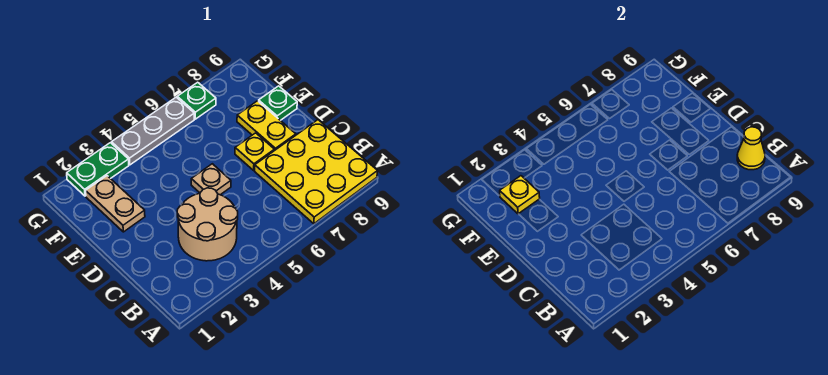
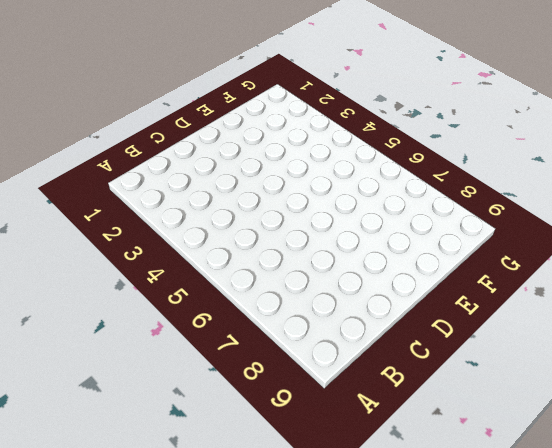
none -> yellow plate A7:C9 level 1
none -> tan round brick B3:C4 level 1
none -> tan plate D5 level 1

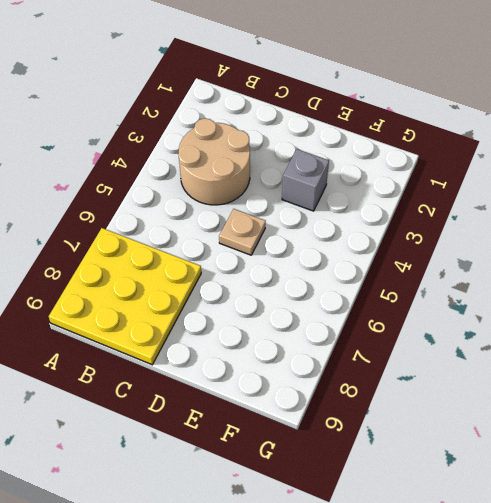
grey brick E3 level 1 -> none
none -> yellow plate D7 level 1
none -> yellow plate D8:E8 level 1
none -> tan plate E2:F2 level 1

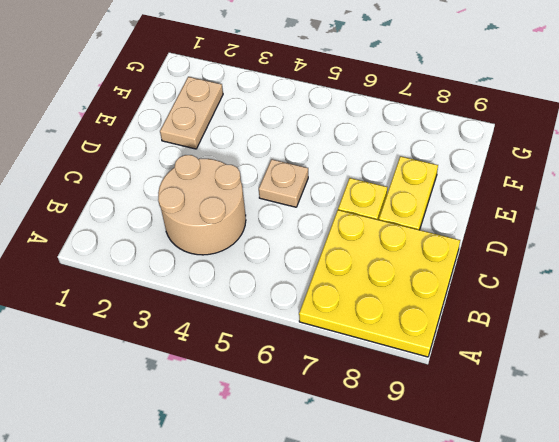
none -> green plate E9 level 1
none -> green plate G2:G3 level 1
none -> grey plate G4:G6 level 1

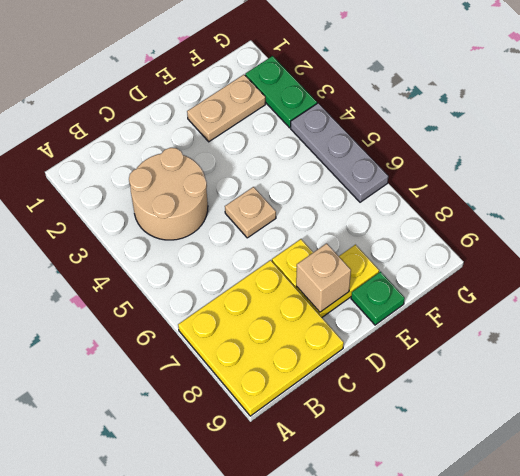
tan brick D8 level 2 -> none
none -> green plate G7 level 1
none -> yellow cone B9 level 2
none -> yellow plate F2 level 2

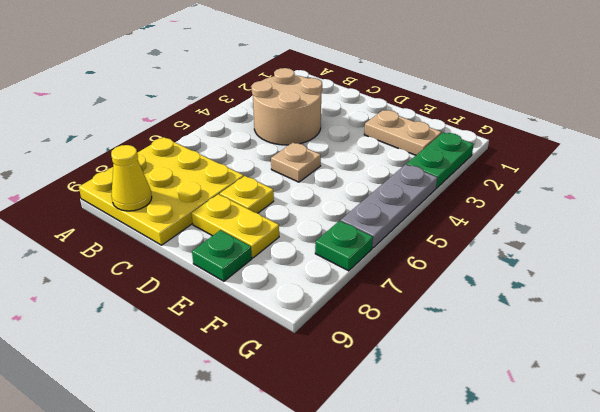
none -> yellow plate F2 level 2

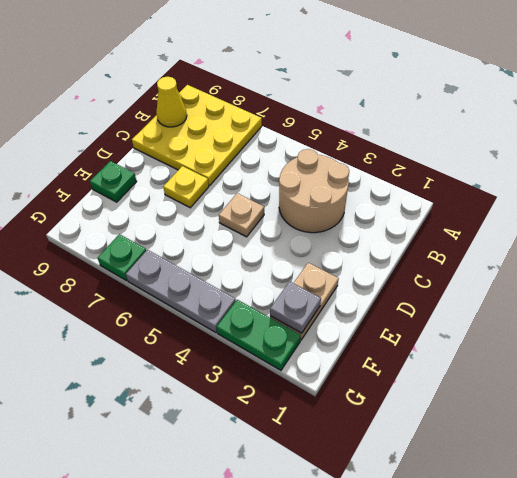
grey plate F2 level 2 -> yellow plate F2 level 2
none -> yellow plate D8:E8 level 1

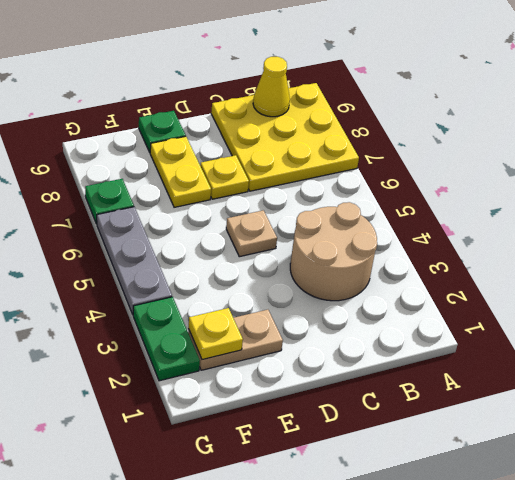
yellow plate E7:E8 level 1 -> yellow plate D8:E8 level 1

